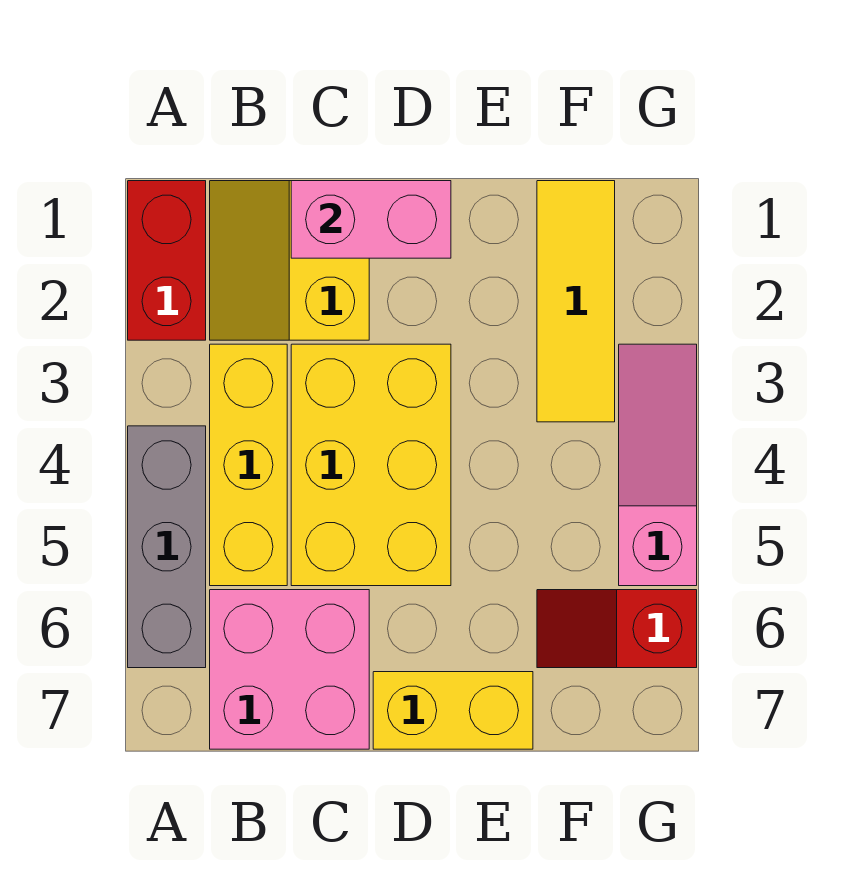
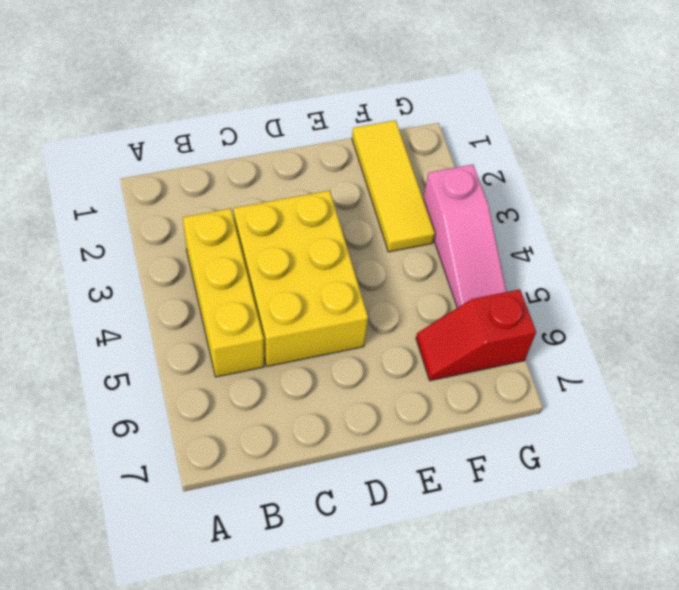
pink slope G3:G5 level 1 top 3 -> pink slope G3:G5 level 1 top 5
none -> red brick A1:A2 level 1
none -> grey brick A4:A6 level 1

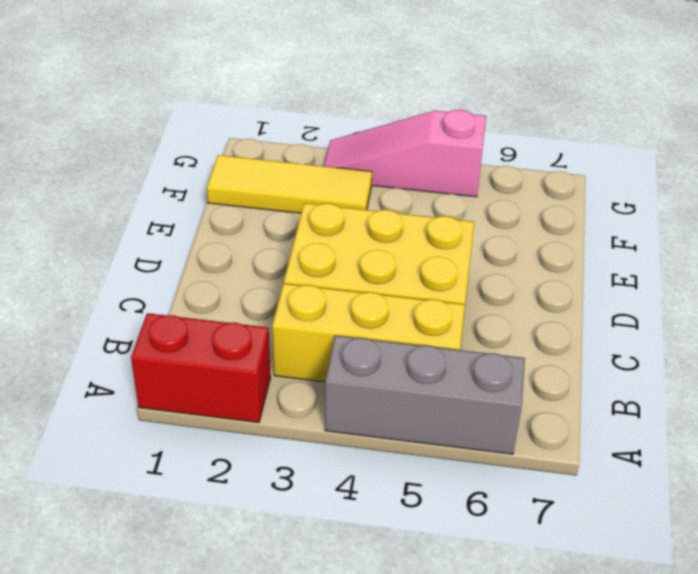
none -> yellow slope B1:C2 level 1 top C
none -> pink brick B6:C7 level 1

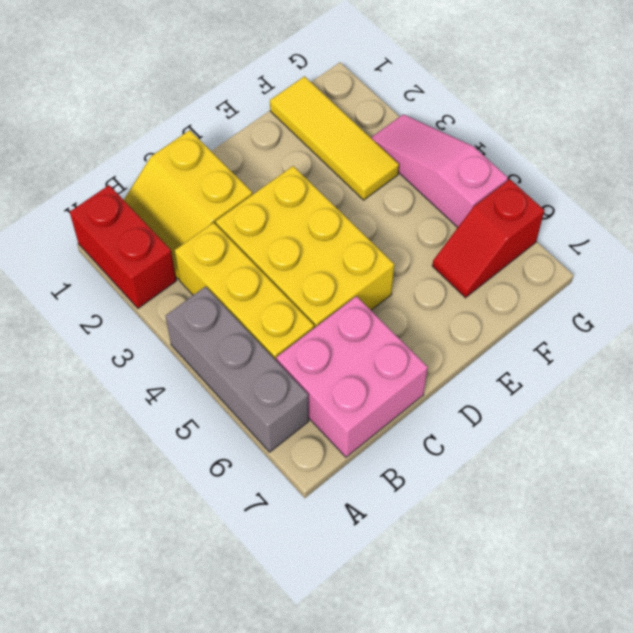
none -> yellow brick D7:E7 level 1
none -> pink brick C1:D1 level 2

